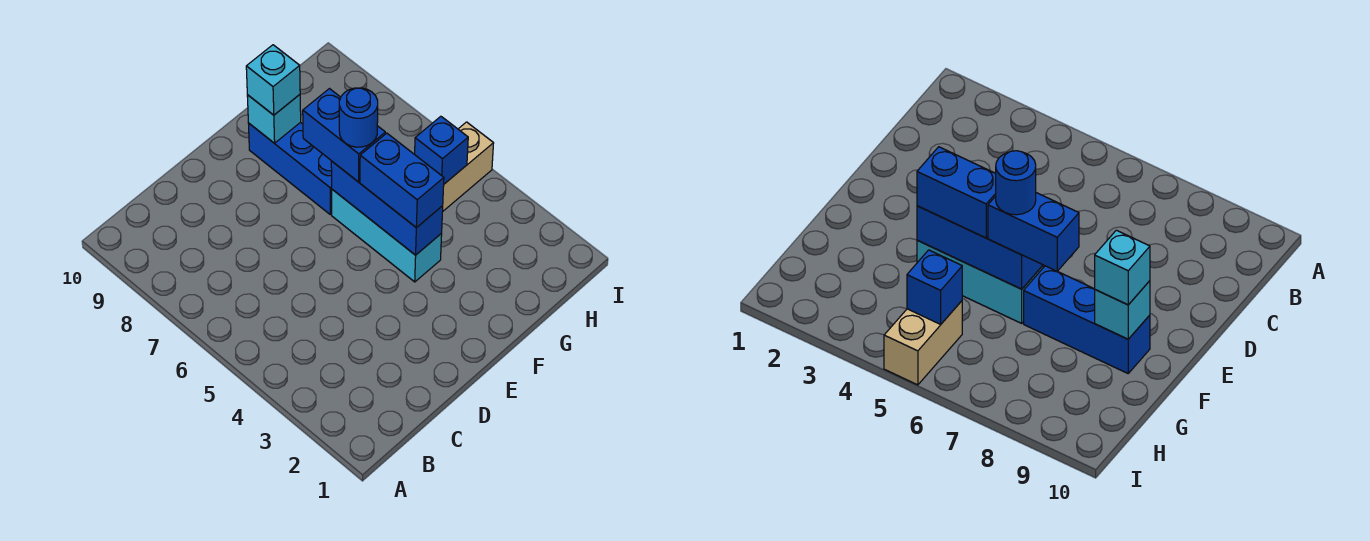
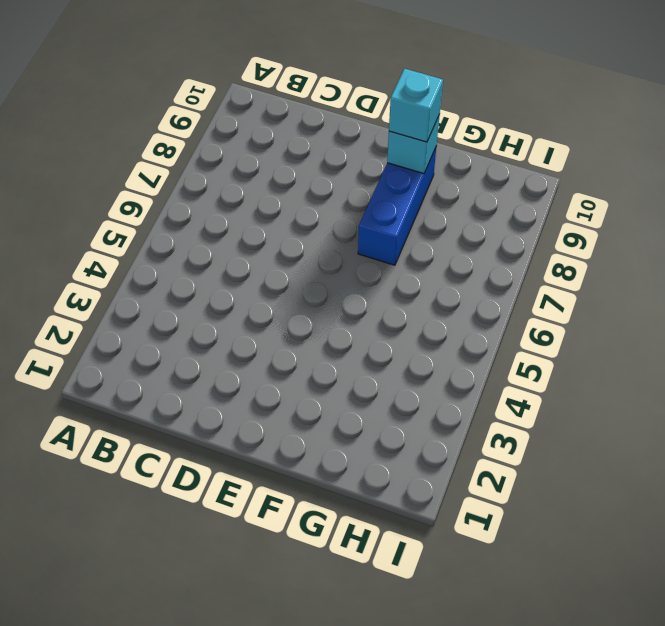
none -> cyan brick F4:F6 level 1
none -> tan brick H5:I5 level 1

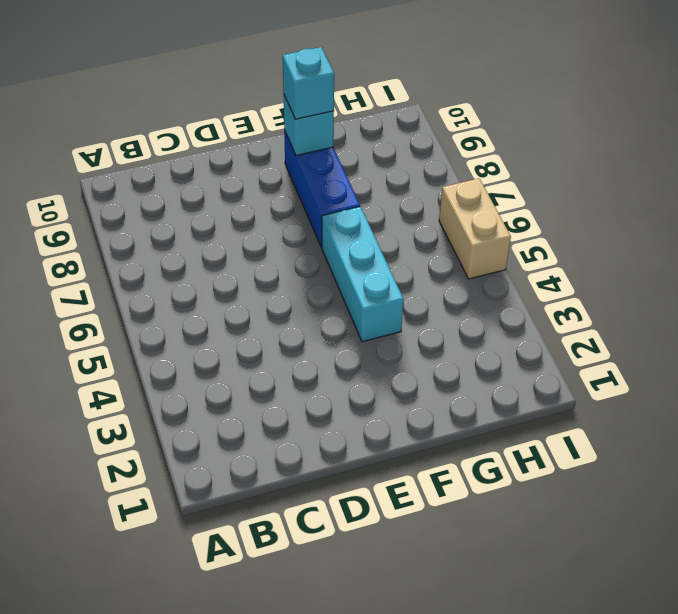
tan brick I5:I6 level 1 -> tan brick H5:I5 level 1
none -> blue brick F4:F6 level 2
none -> blue brick H5 level 2

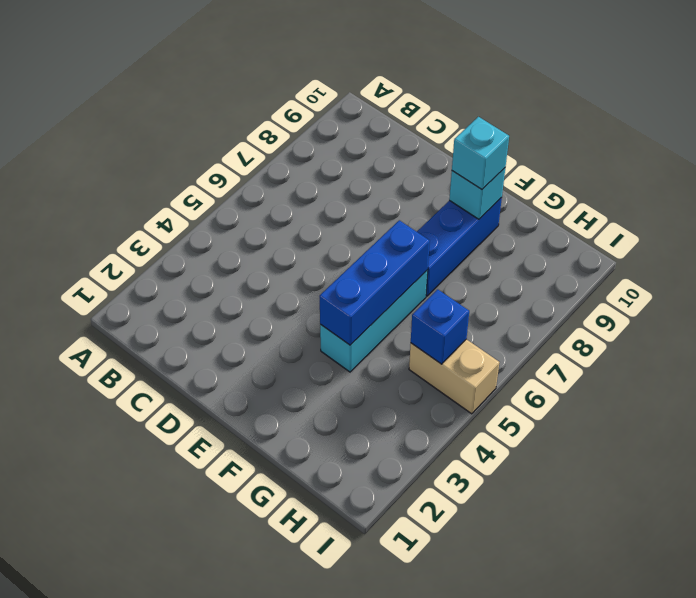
none -> blue brick F4:F5 level 3
none -> blue brick F6:F7 level 3

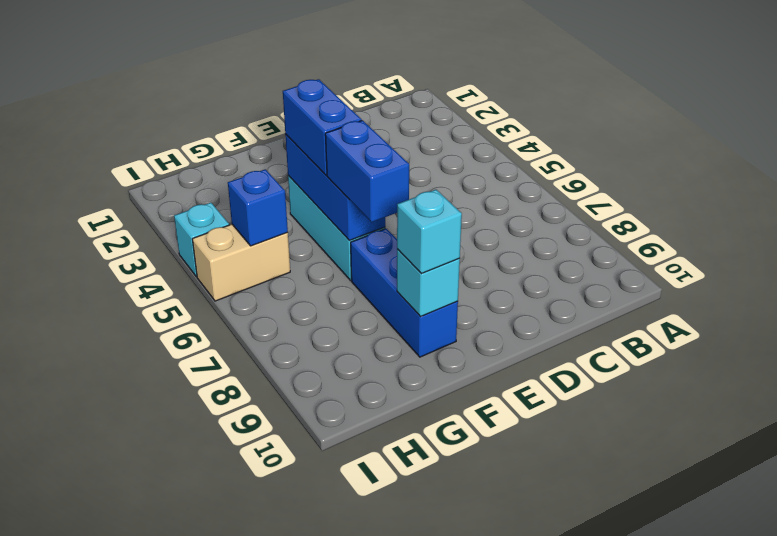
cyan brick I4 level 1 -> none
none -> blue round brick F6 level 4

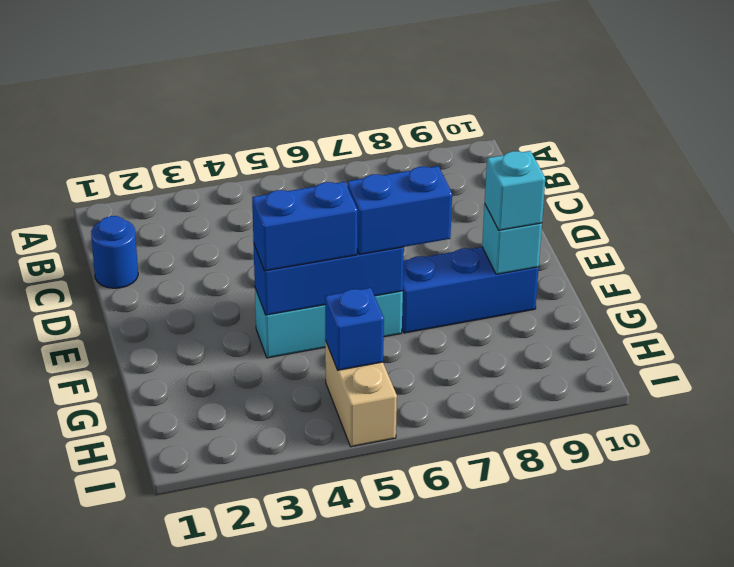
blue round brick C1 level 1 -> blue round brick F6 level 4

